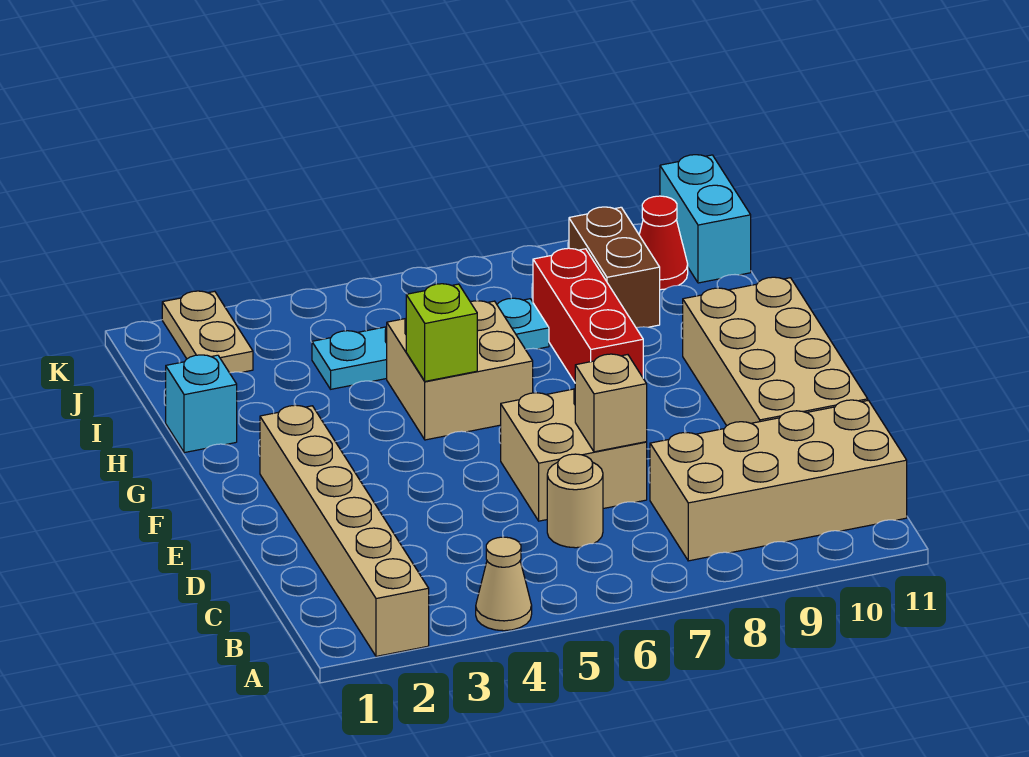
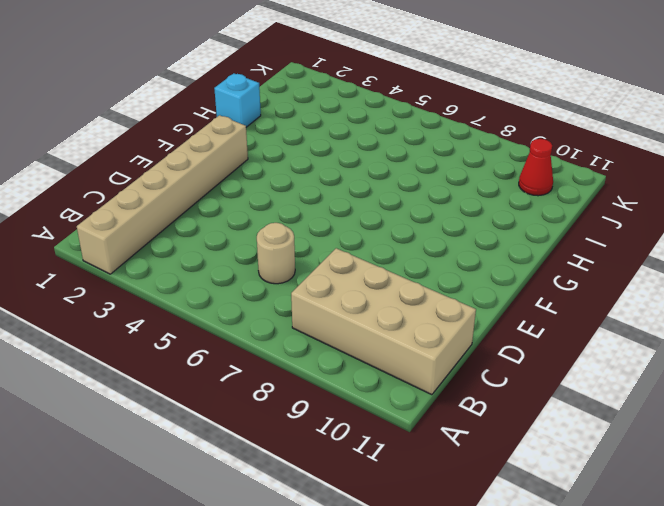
none -> tan cone A4 level 1
none -> tan brick D6:E7 level 1
none -> tan brick D10:G11 level 1

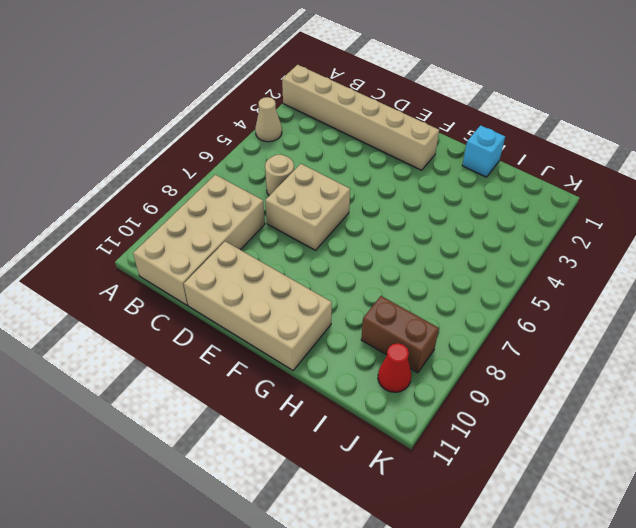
none -> tan brick G5:H6 level 1
none -> red brick G8:I8 level 1
none -> cyan plate I4:I7 level 1

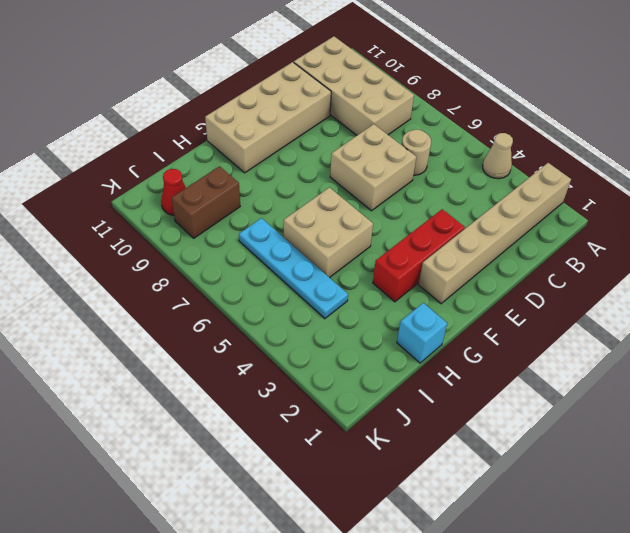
red brick E3:G3 level 1 -> red brick G8:I8 level 1
none -> tan plate J2:K2 level 1
none -> cyan brick J11:K11 level 1
none -> tan brick D7 level 2

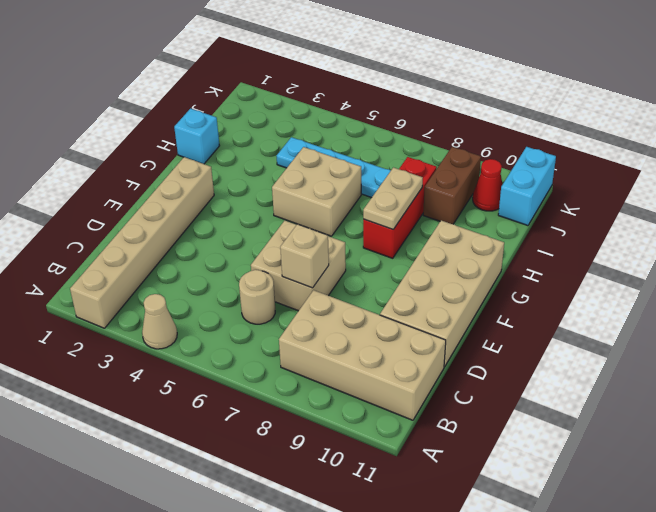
tan plate G8:H8 level 2 -> tan plate J2:K2 level 1
none -> lime brick G5 level 2

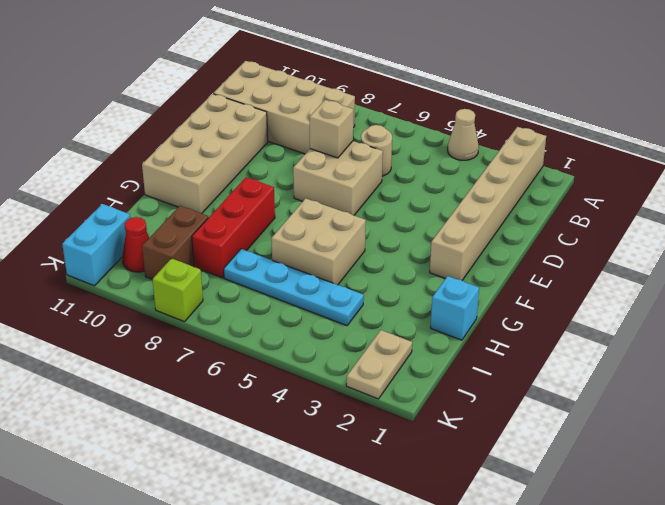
lime brick K8 level 1 -> lime brick G5 level 2

